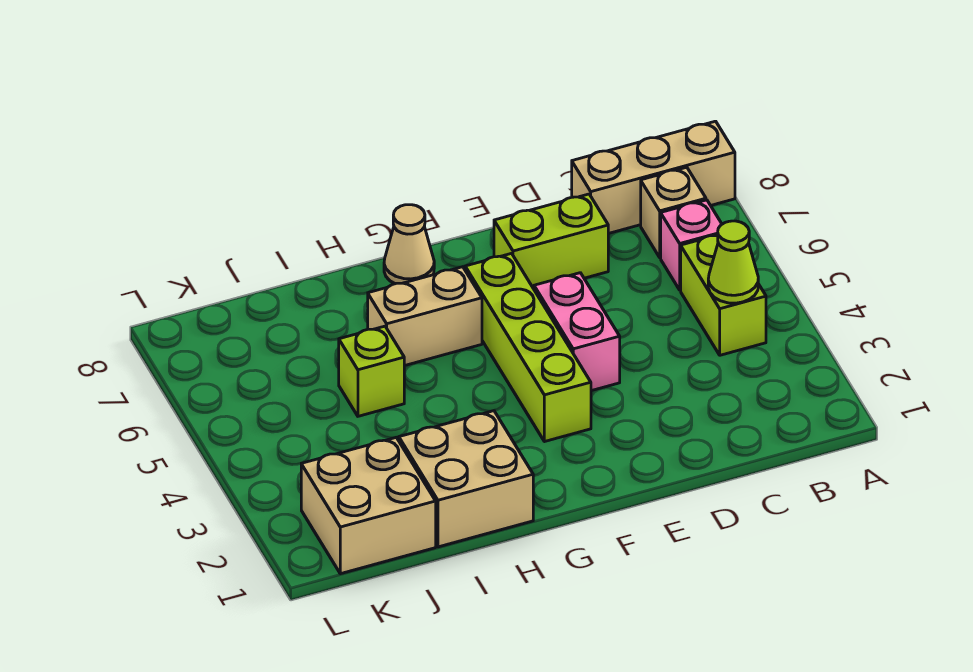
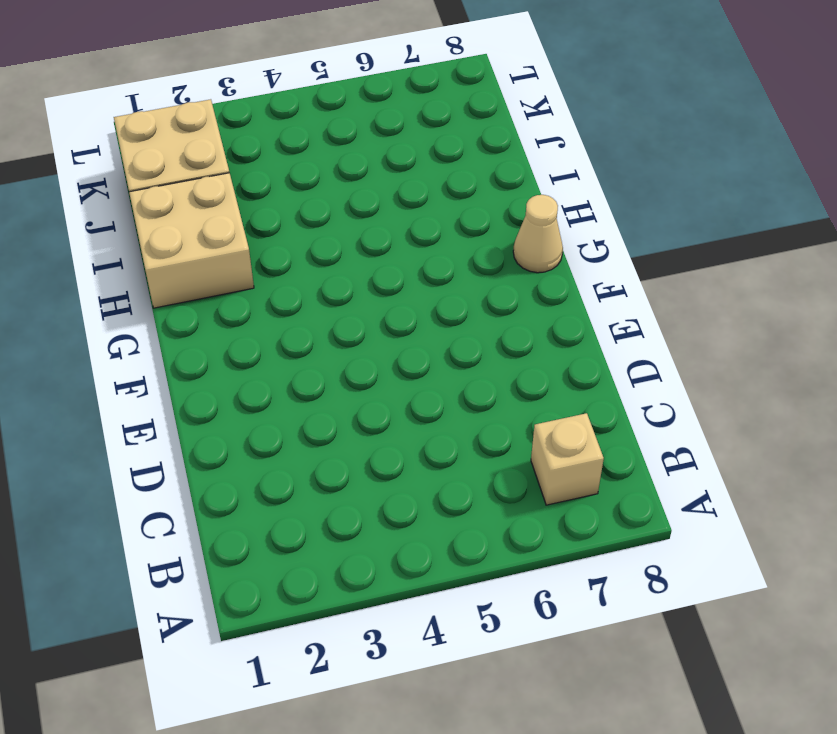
none -> tan brick A8:C8 level 1
none -> lime brick B4:B5 level 1
none -> pink brick B6 level 1

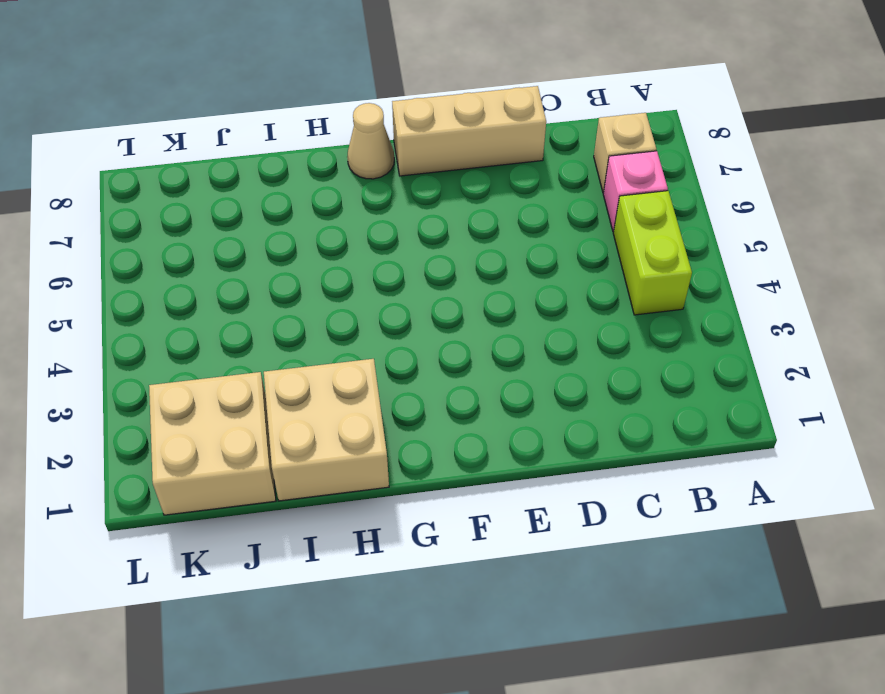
tan brick D8:F8 level 1 -> tan brick A8:C8 level 1
none -> lime brick D7:E7 level 1
none -> pink brick E4:E5 level 1
none -> lime brick F3:F6 level 1

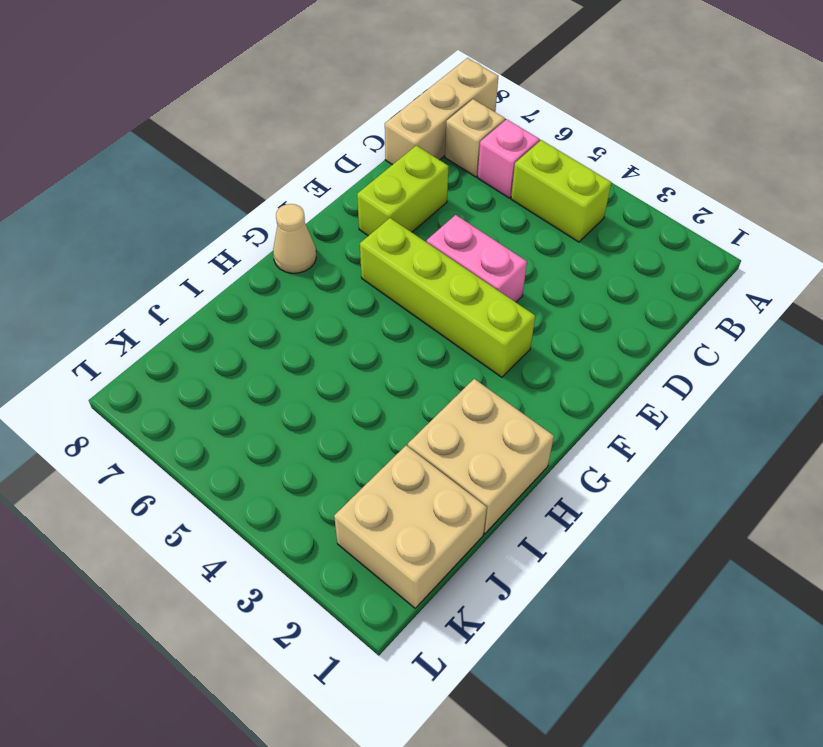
none -> tan brick G6:H6 level 1
none -> lime brick I5 level 1
none -> lime cone B4 level 2

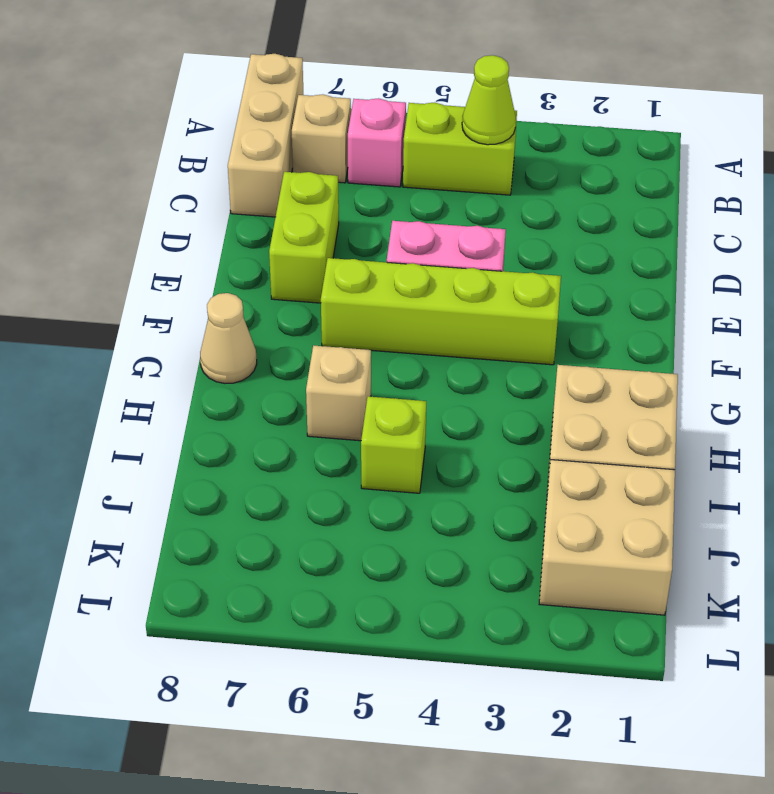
tan brick H6 level 1 -> tan brick G6:H6 level 1

